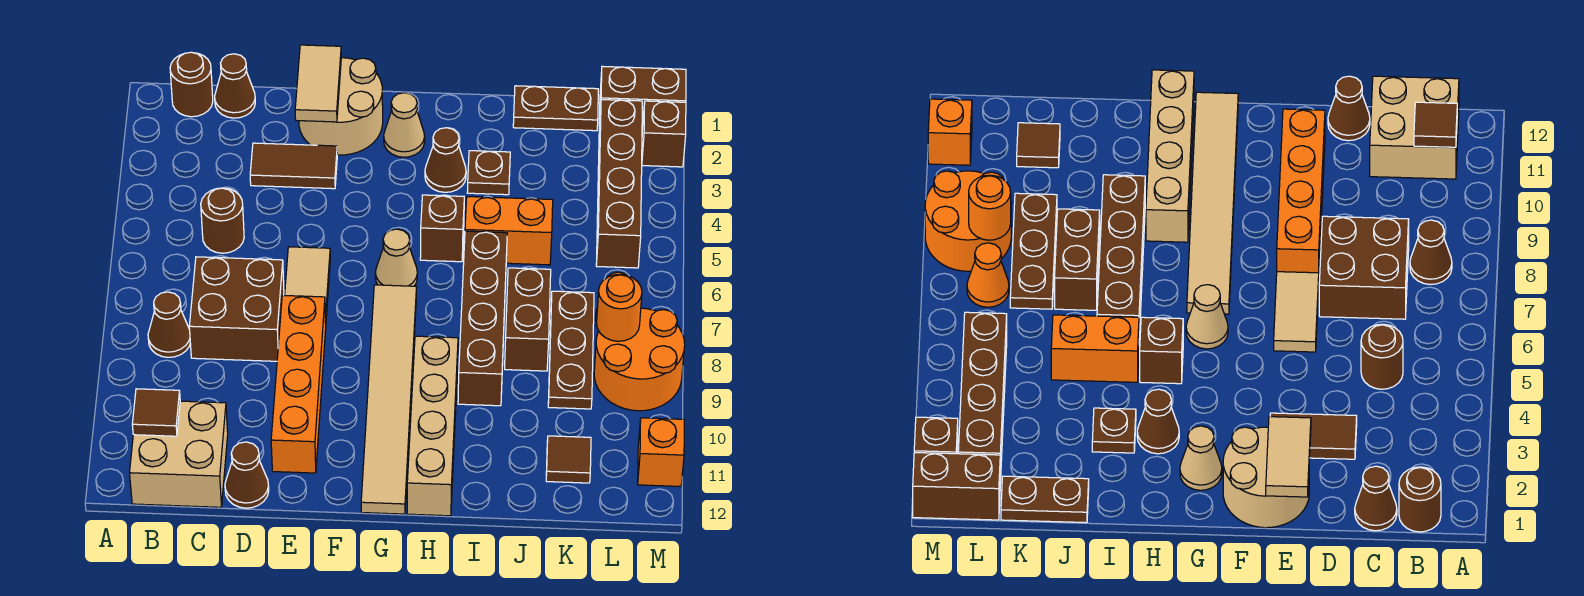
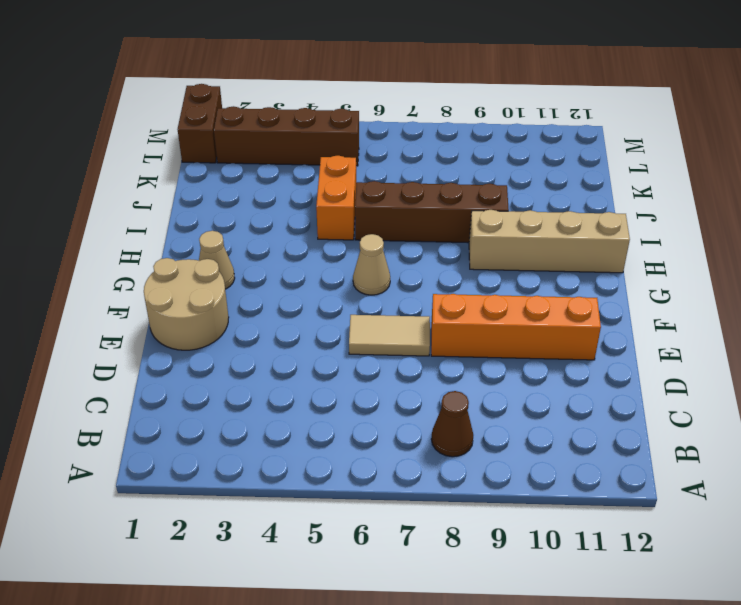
none -> brown round brick B1 level 1
none -> tan brick B11:C12 level 1
none -> brown cone C1 level 1
none -> brown round brick C5 level 1

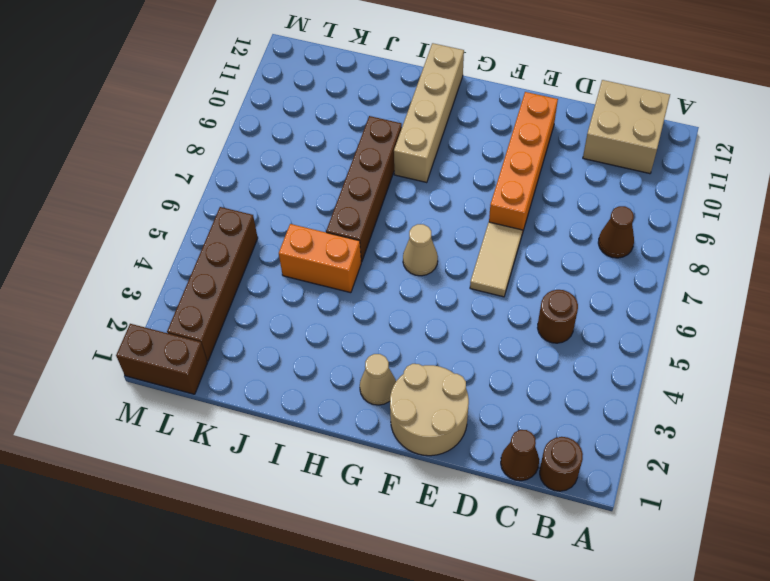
none -> brown brick C7:D8 level 1
none -> brown tile D3:E3 level 1
none -> brown cone D12 level 1
none -> tan tile G7:G12 level 1

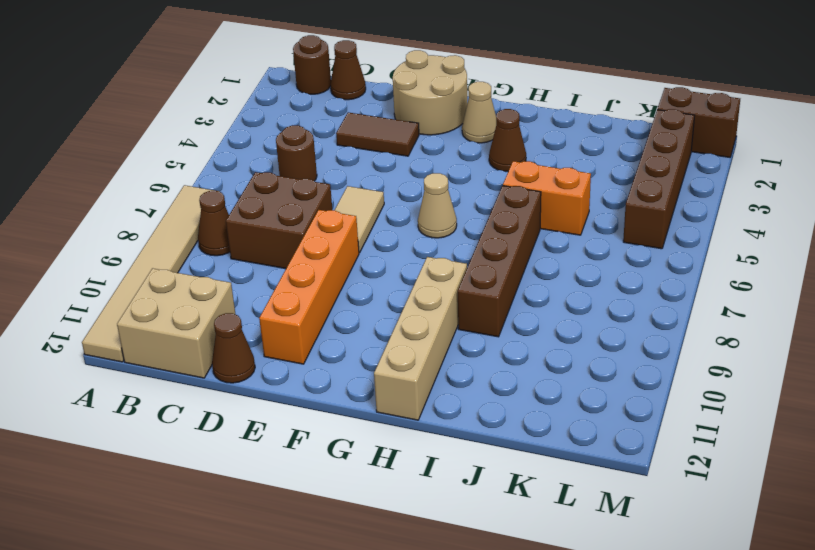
tan tile A7:A12 level 1 -> tan tile G7:G12 level 1
none -> brown brick H5 level 1
none -> brown plate I3 level 1
none -> brown plate J1:K1 level 1
none -> brown brick J7:J8 level 1

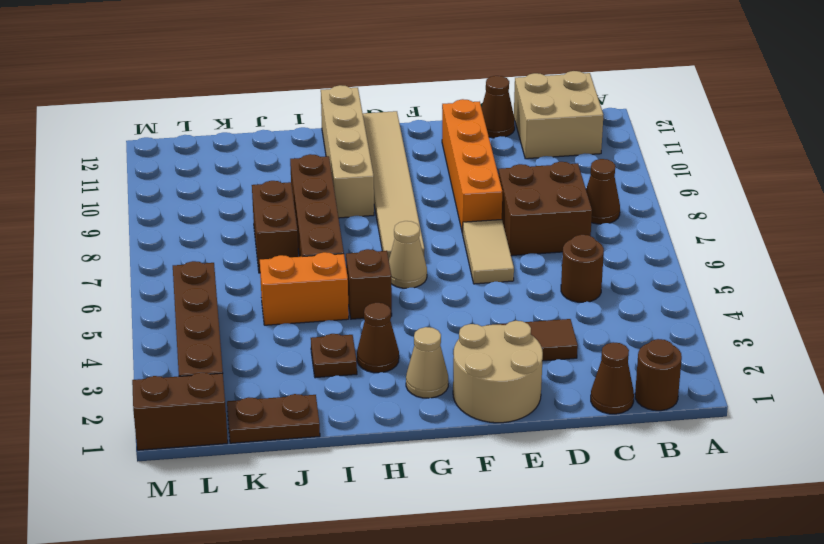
none -> brown plate K7:K9 level 1
none -> brown tile K11 level 1
none -> orange cone L7 level 1
none -> orange round brick L8:M9 level 1

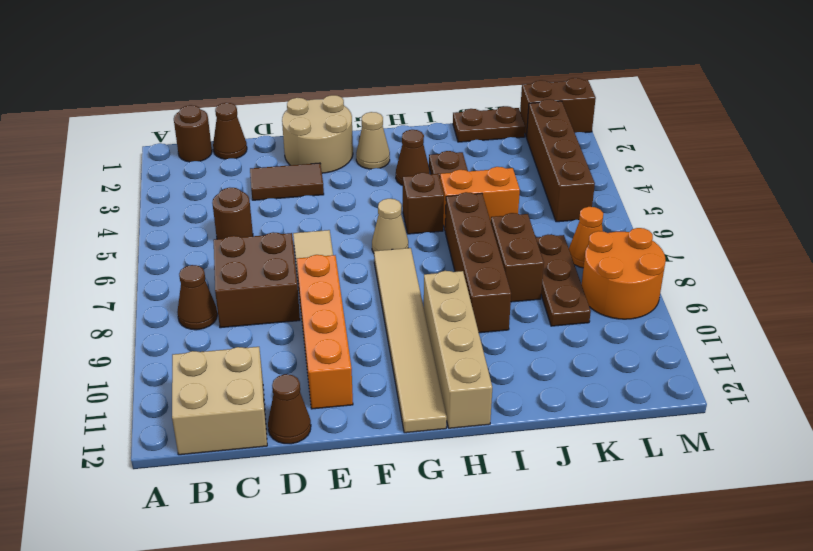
none -> brown tile K11 level 1
none -> brown brick M2 level 1
none -> orange brick M11 level 1
none -> brown tile B11 level 2

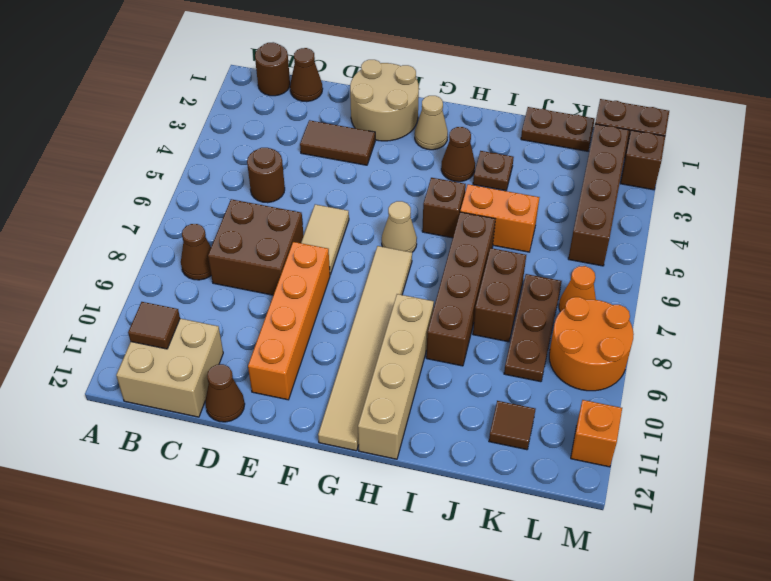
none -> tan tile E1:E2 level 2
none -> orange round brick L8 level 2

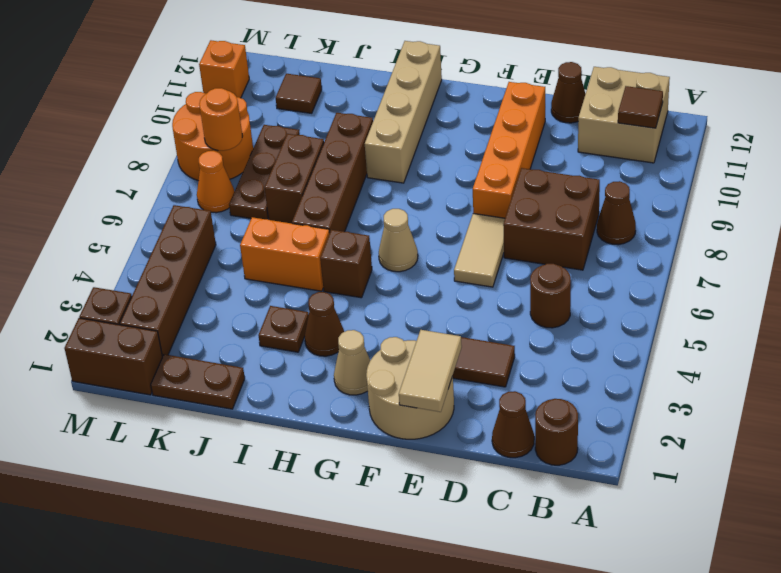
none -> tan tile G7:G12 level 1

